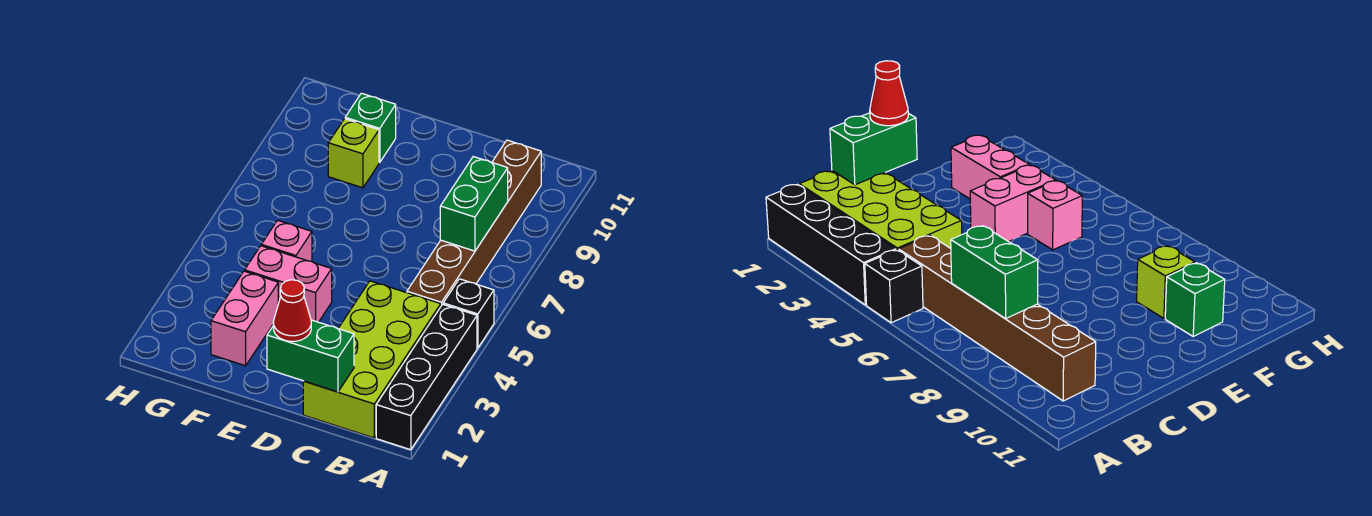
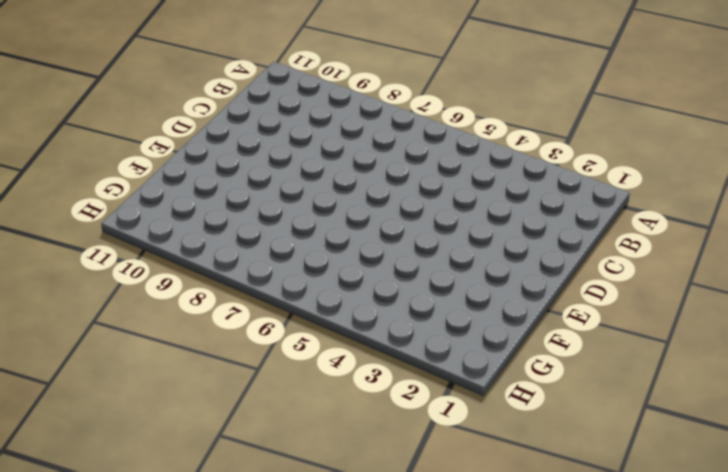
none -> black brick A1:A4 level 1
none -> black brick A5 level 1
none -> lime brick B1:C4 level 1

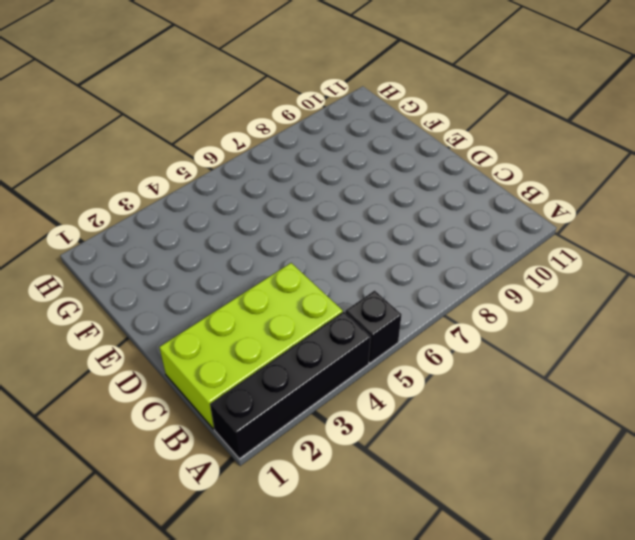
none -> brown brick B5:B10 level 1
none -> pink brick E4:F4 level 1
none -> pink brick F2:F3 level 1

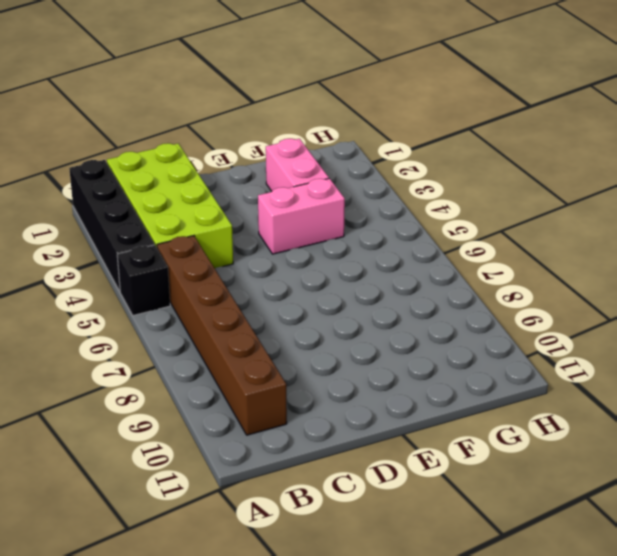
none -> pink brick F5 level 1
none -> lime brick F9 level 1
none -> green brick F10 level 1

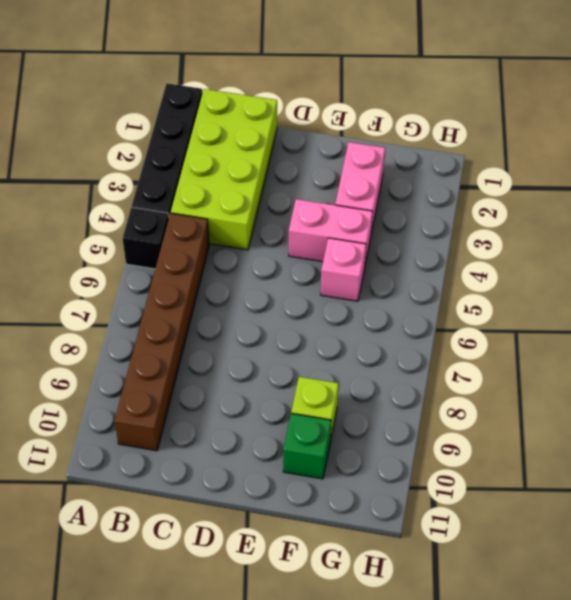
none -> green brick B7:B8 level 2
none -> green brick C1:D1 level 2
none -> red cone D1 level 3

